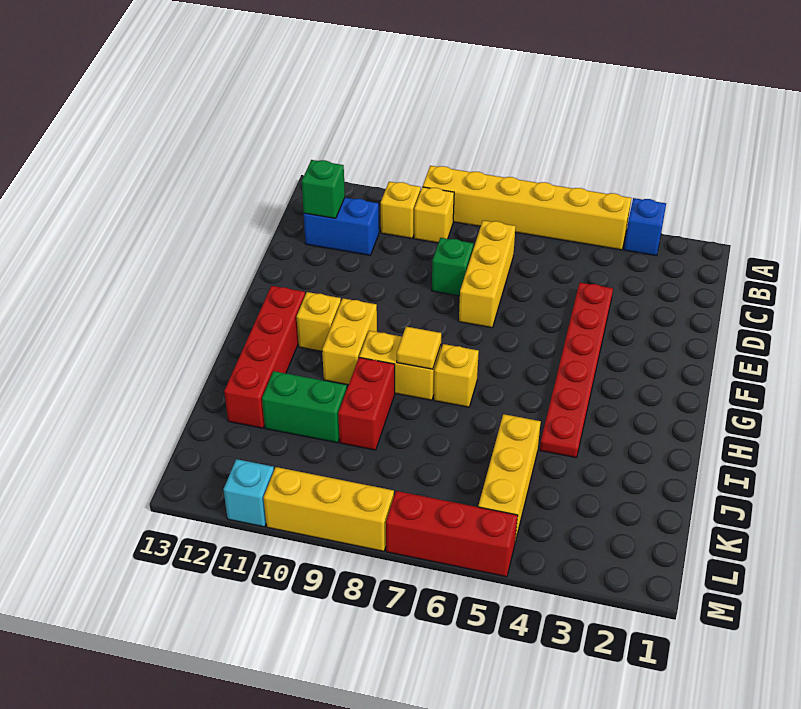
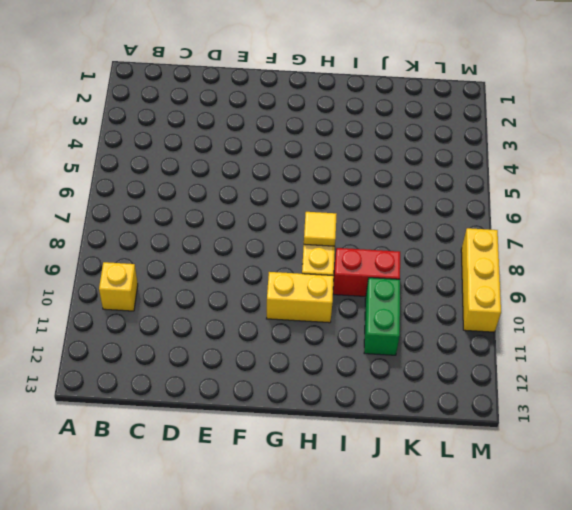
none -> blue brick A3 level 1
none -> yellow brick A4:A9 level 1
none -> yellow brick B9 level 1

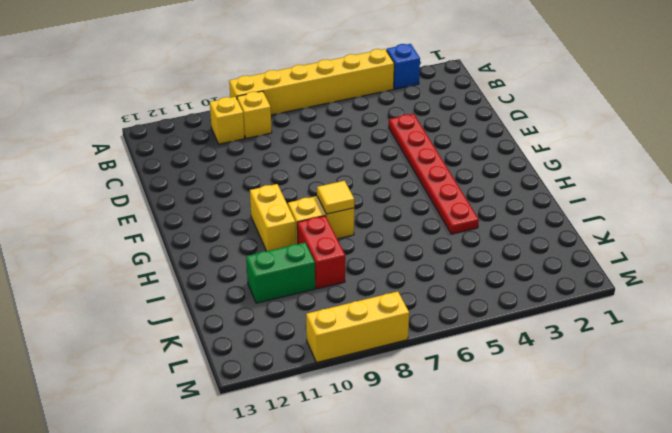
none -> yellow brick C7:E7 level 1
none -> blue brick C11:C12 level 1
none -> green brick D8 level 1

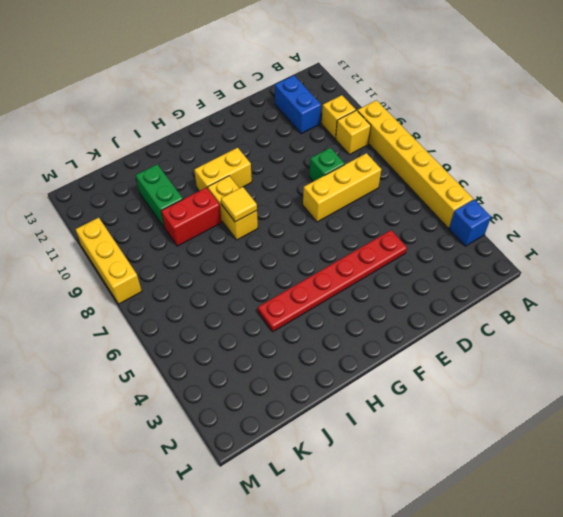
none -> yellow brick G11 level 1
none -> red brick G12:J12 level 1
none -> yellow brick H7 level 1

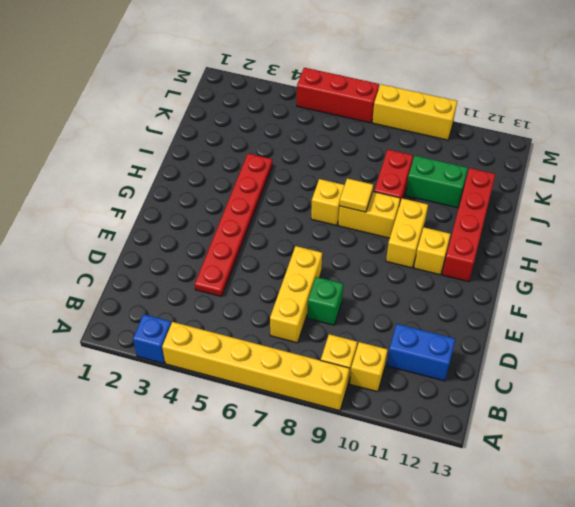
none -> yellow brick J5:L5 level 1
none -> cyan brick M11 level 1
none -> green brick C12 level 2

